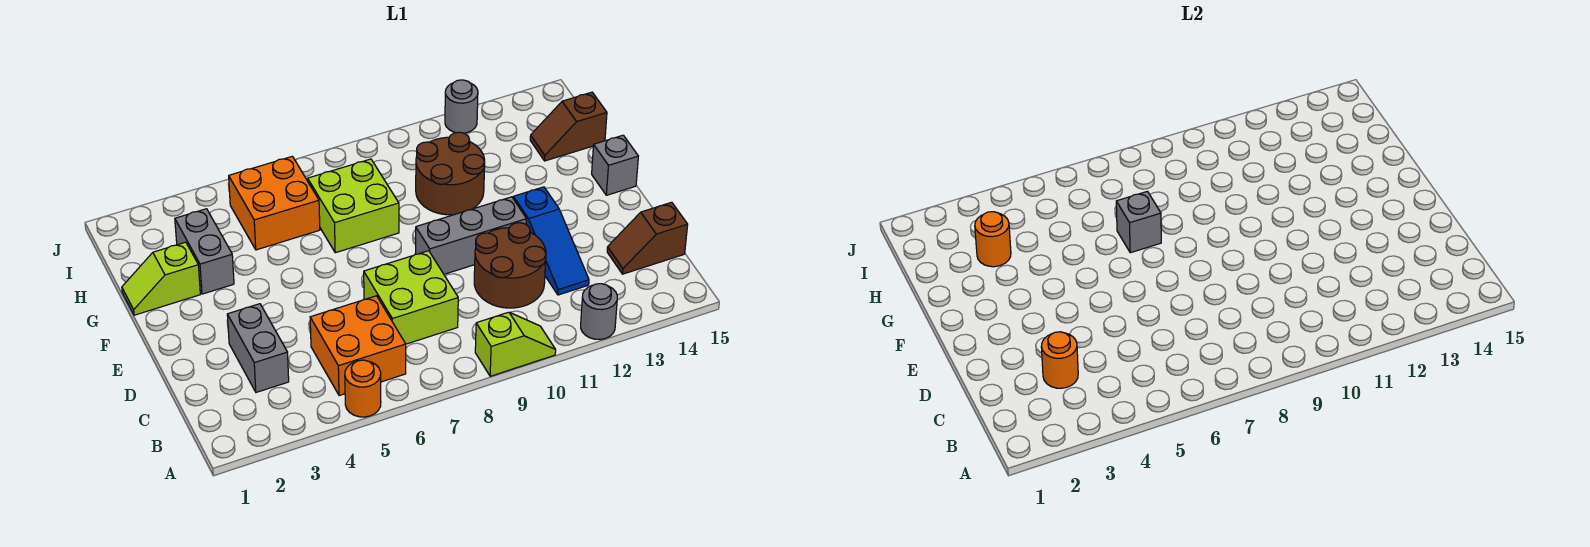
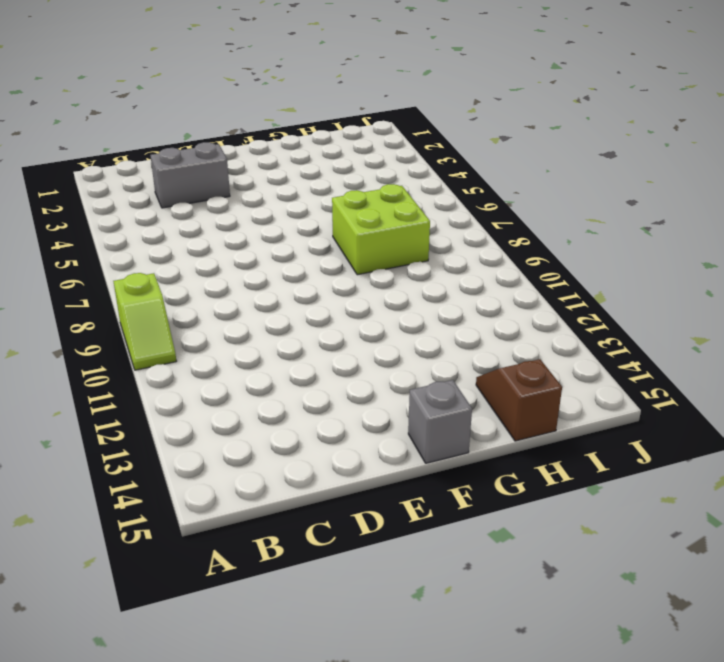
none -> orange round brick A5 level 1
none -> grey round brick A12 level 1
none -> orange brick B5:C6 level 1

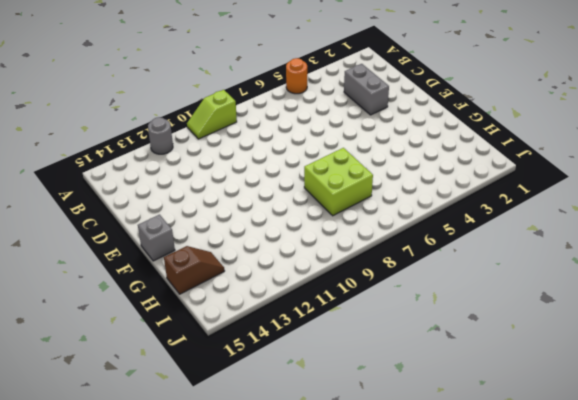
none -> orange brick B5:C6 level 1
none -> lime brick C7:D8 level 1
none -> brown round brick C10:D11 level 1

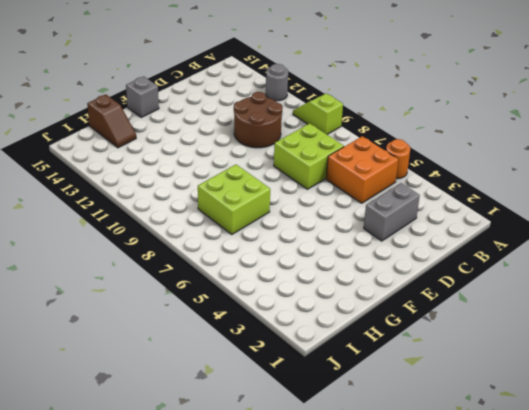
none -> blue slope C12:E12 level 1 top E
none -> brown slope C14:C15 level 1 top 15
none -> grey brick E9:E11 level 1

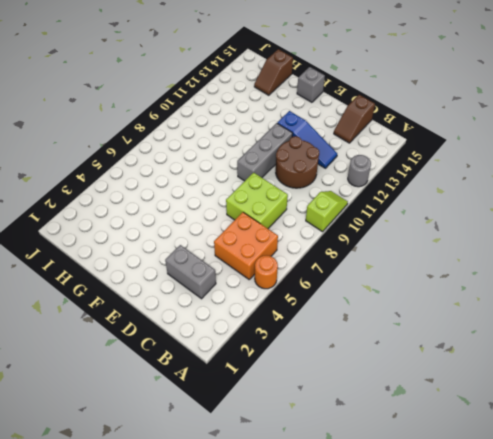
none -> lime slope G1:G2 level 1 top 2
none -> grey brick G3:H3 level 1
none -> lime brick G7:H8 level 1

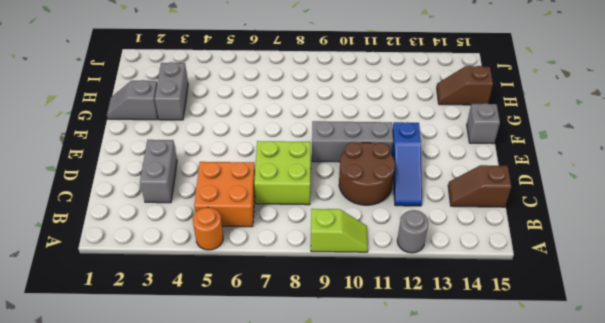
grey slope G1:G2 level 1 top 2 -> lime slope G1:G2 level 1 top 2
none -> lime brick G7:H8 level 1
none -> brown round brick G10:H11 level 1
none -> orange brick H5:I6 level 1

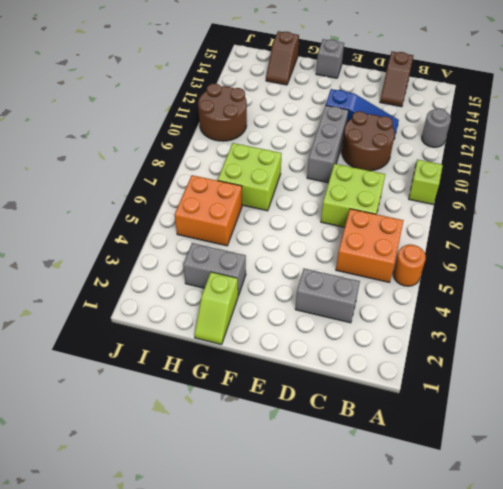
brown round brick I10:J11 level 1 -> brown round brick G10:H11 level 1
none -> grey round brick J12 level 1
none -> orange round brick C3 level 2
none -> grey brick G7 level 2

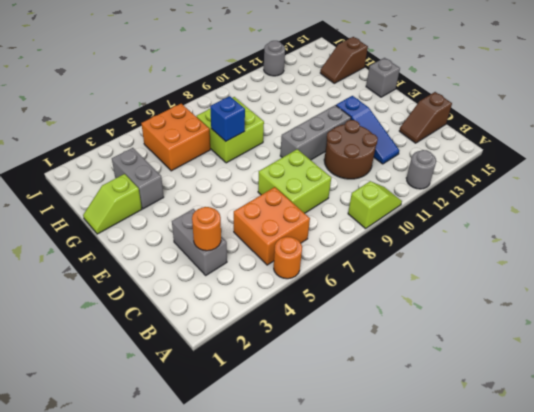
blue brick G7 level 2 -> grey brick G7 level 2
none -> brown round brick G10:H11 level 1
none -> orange round brick H3 level 2

